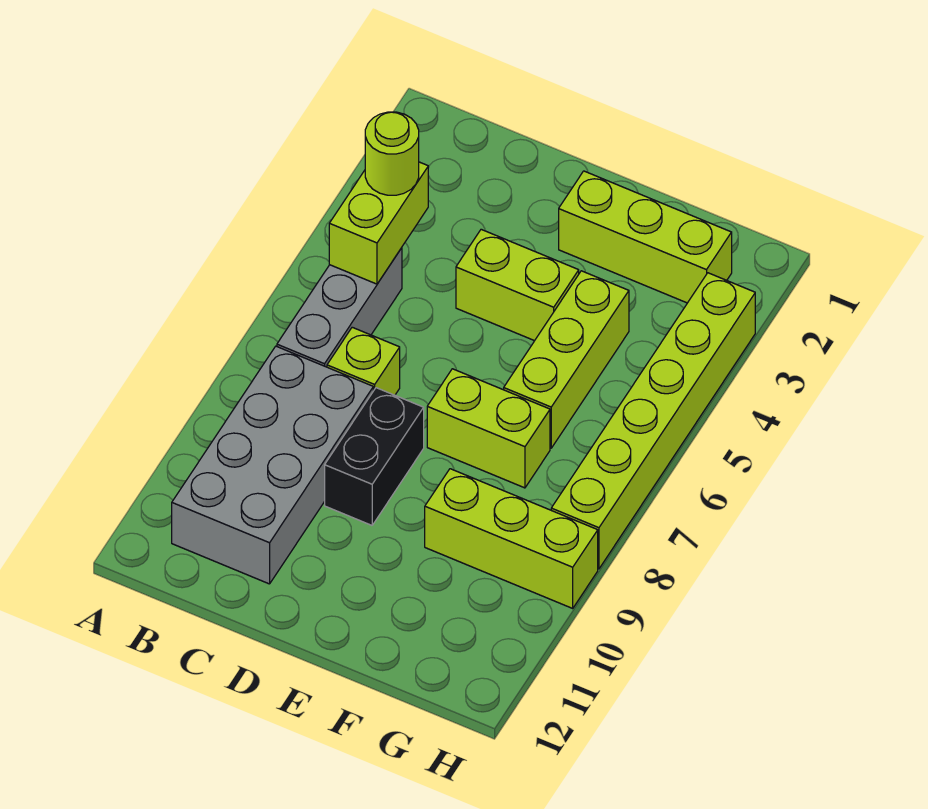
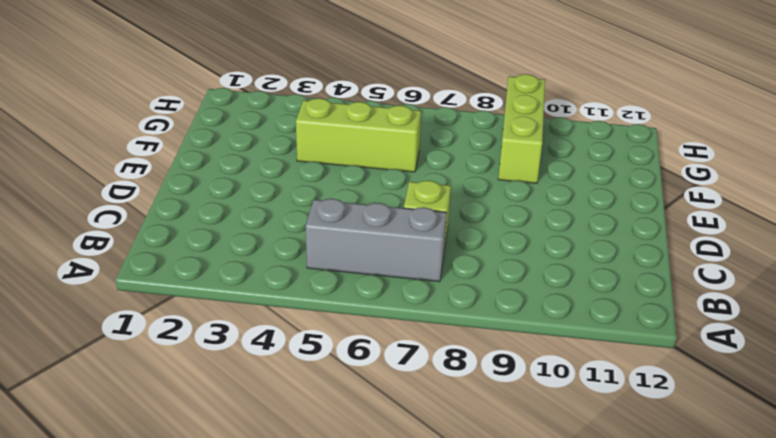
none -> grey brick B8:C11 level 1
none -> lime brick D4:E4 level 1
none -> black brick D8:D9 level 1

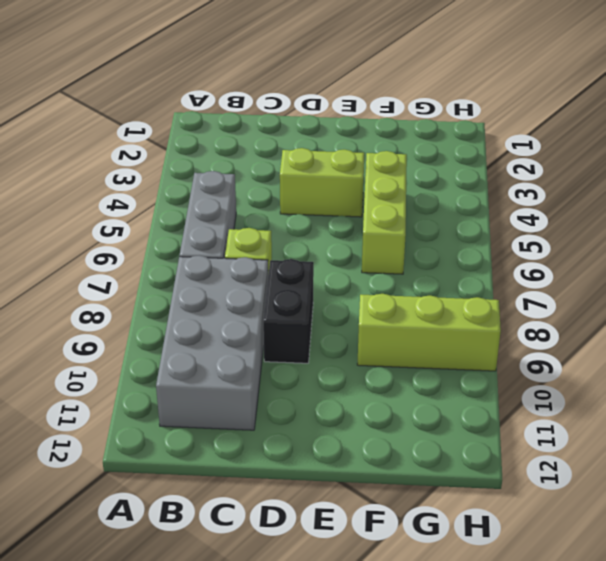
none -> lime brick E2:G2 level 1
none -> lime brick E7:F7 level 1
none -> lime brick H3:H8 level 1

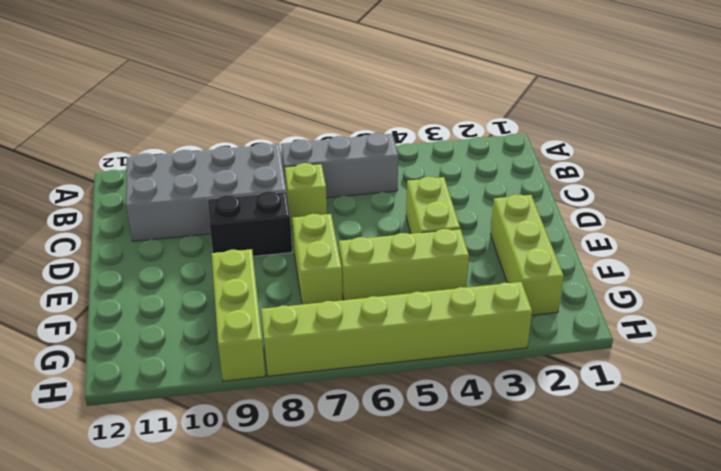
none -> lime brick B4:B5 level 2
none -> lime round brick B4 level 3

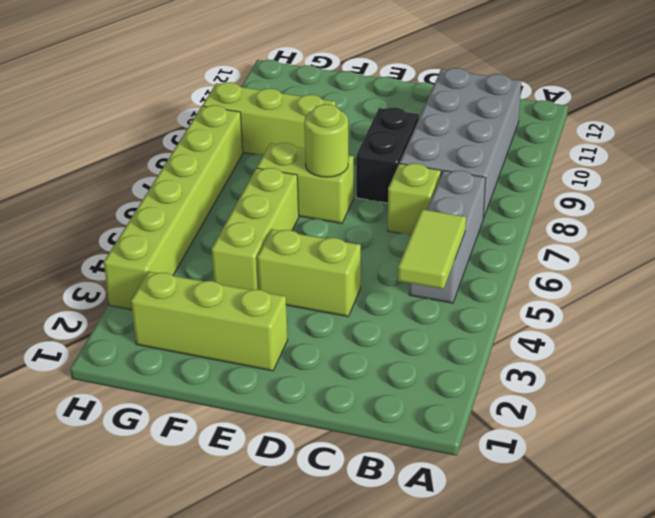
lime tile B4:B5 level 2 -> lime brick B4:B5 level 2
lime round brick E7 level 2 -> lime round brick B4 level 3

